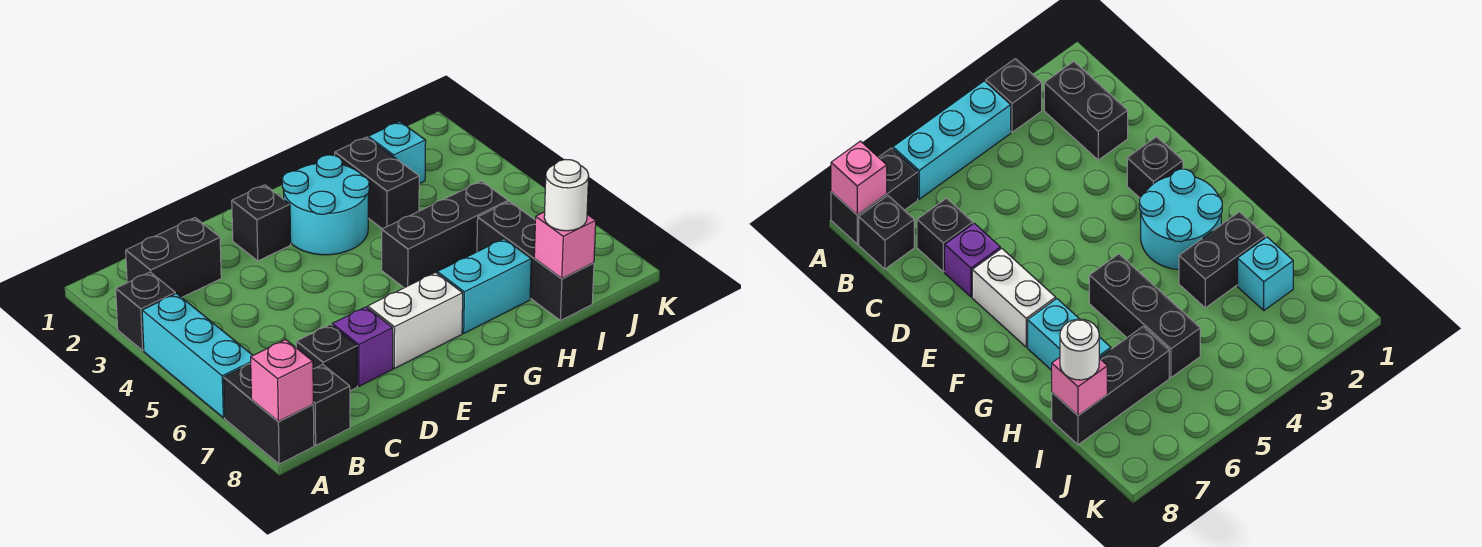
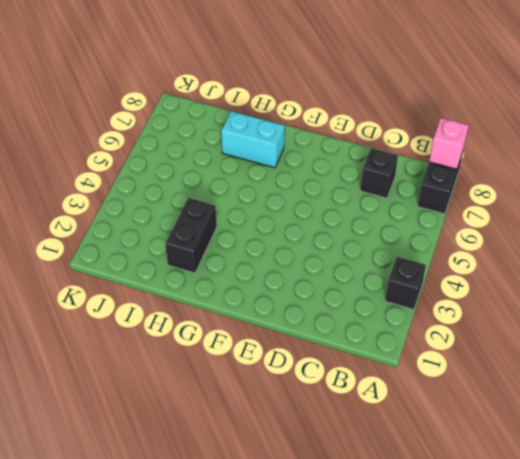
none -> cyan brick A4:A6 level 1
none -> black brick B2:C2 level 1
none -> black brick B8 level 1

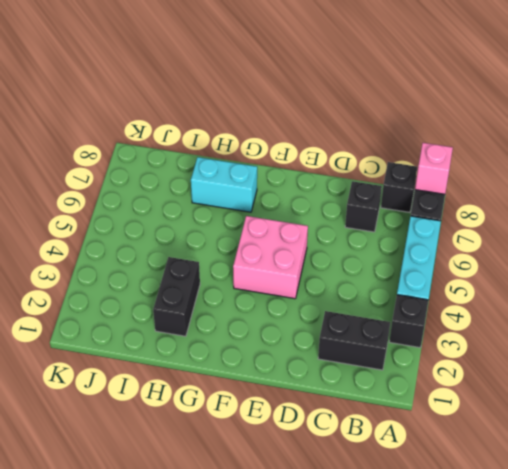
pink brick E4:F5 level 1 -> none
none -> purple brick D7 level 1
none -> black brick E2 level 1
none -> white brick E7:F7 level 1

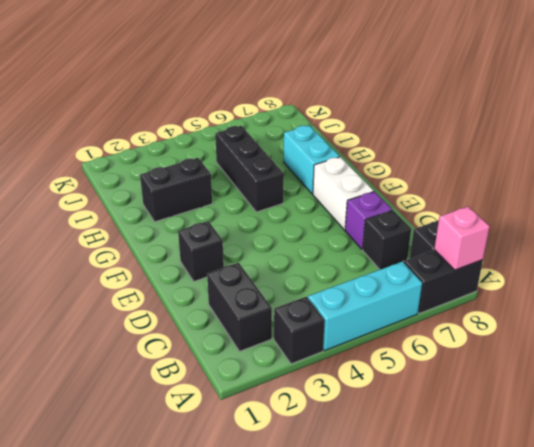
none -> cyan round brick F2:G3 level 1
none -> cyan brick I2 level 1
none -> black brick I6:I8 level 1

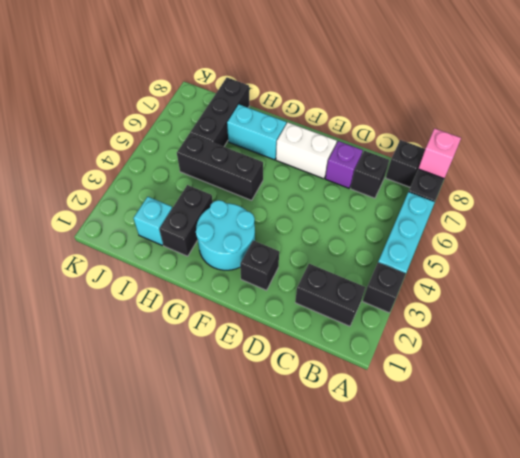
none -> pink brick I8 level 2
none -> white round brick I8 level 3

